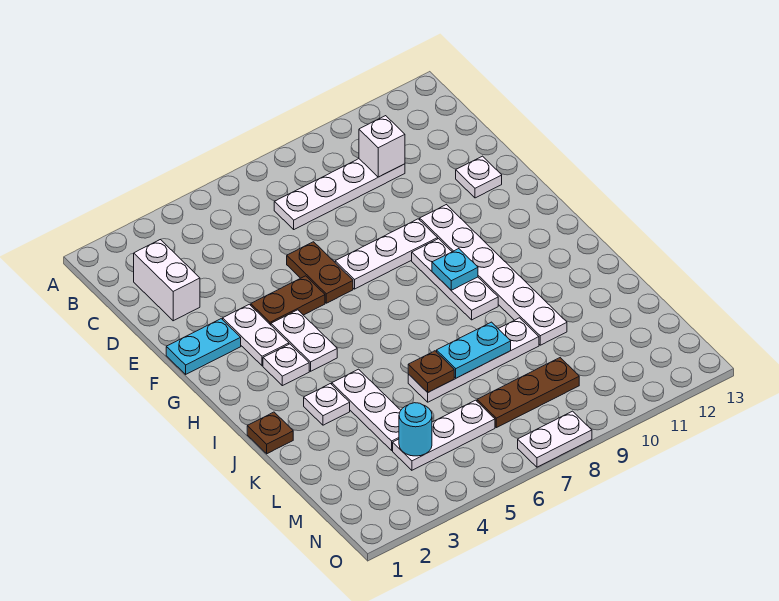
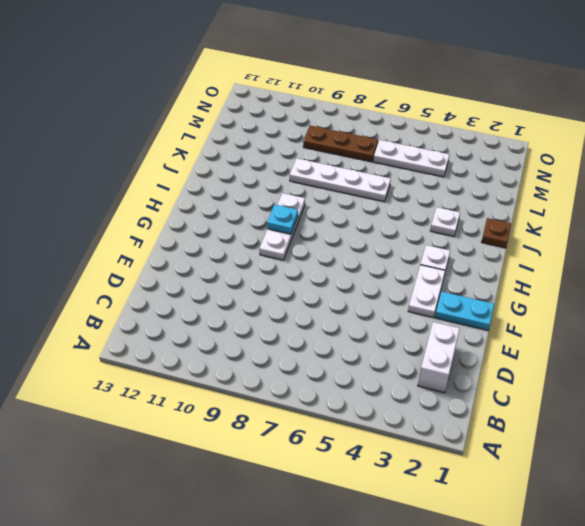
none -> white plate C7:C10 level 1
none -> brown plate E6:F6 level 1
none -> white plate E12 level 1

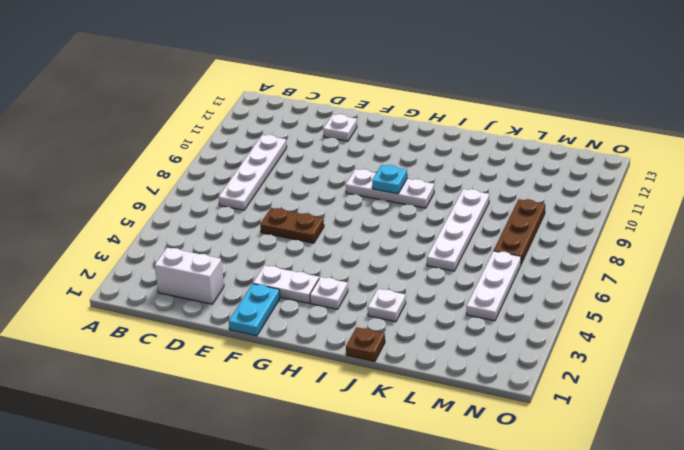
none -> brown plate F4:F5 level 1
none -> white plate F7:F9 level 1
none -> white plate F10:K10 level 1

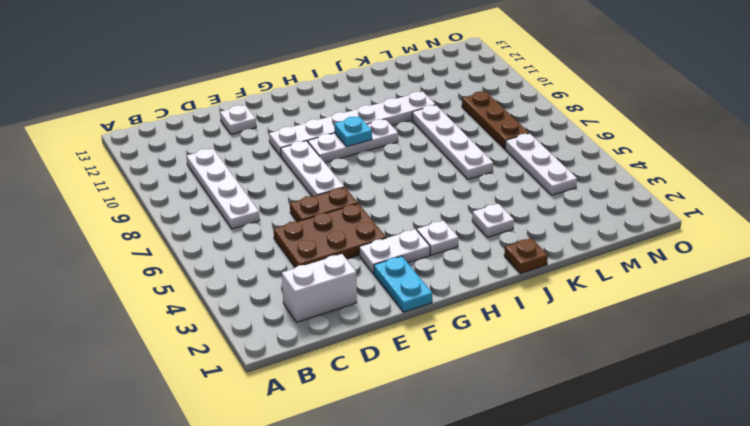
brown plate D4:F5 level 1 -> brown plate F4:F5 level 1
none -> white plate G4:H4 level 1
none -> white plate J4:L4 level 1
none -> white plate O7:O8 level 1

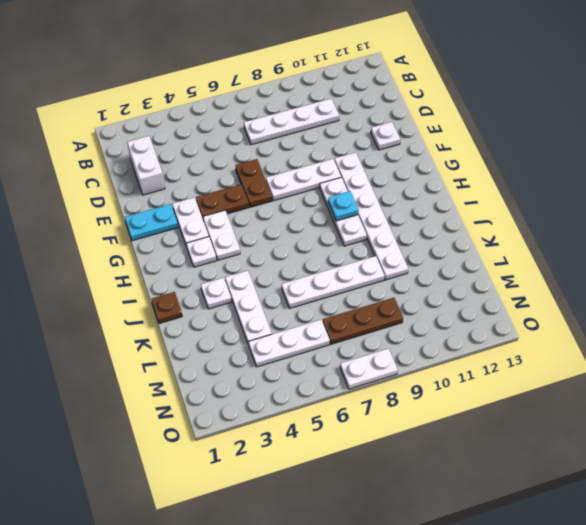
none -> white brick C10 level 2
none -> brown plate K6 level 2
none -> cyan plate K7:K8 level 2

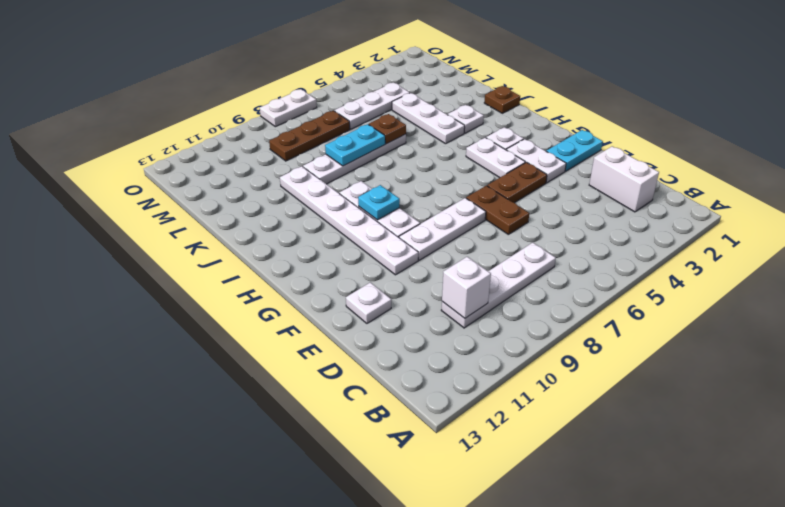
none -> cyan round brick M4 level 2

